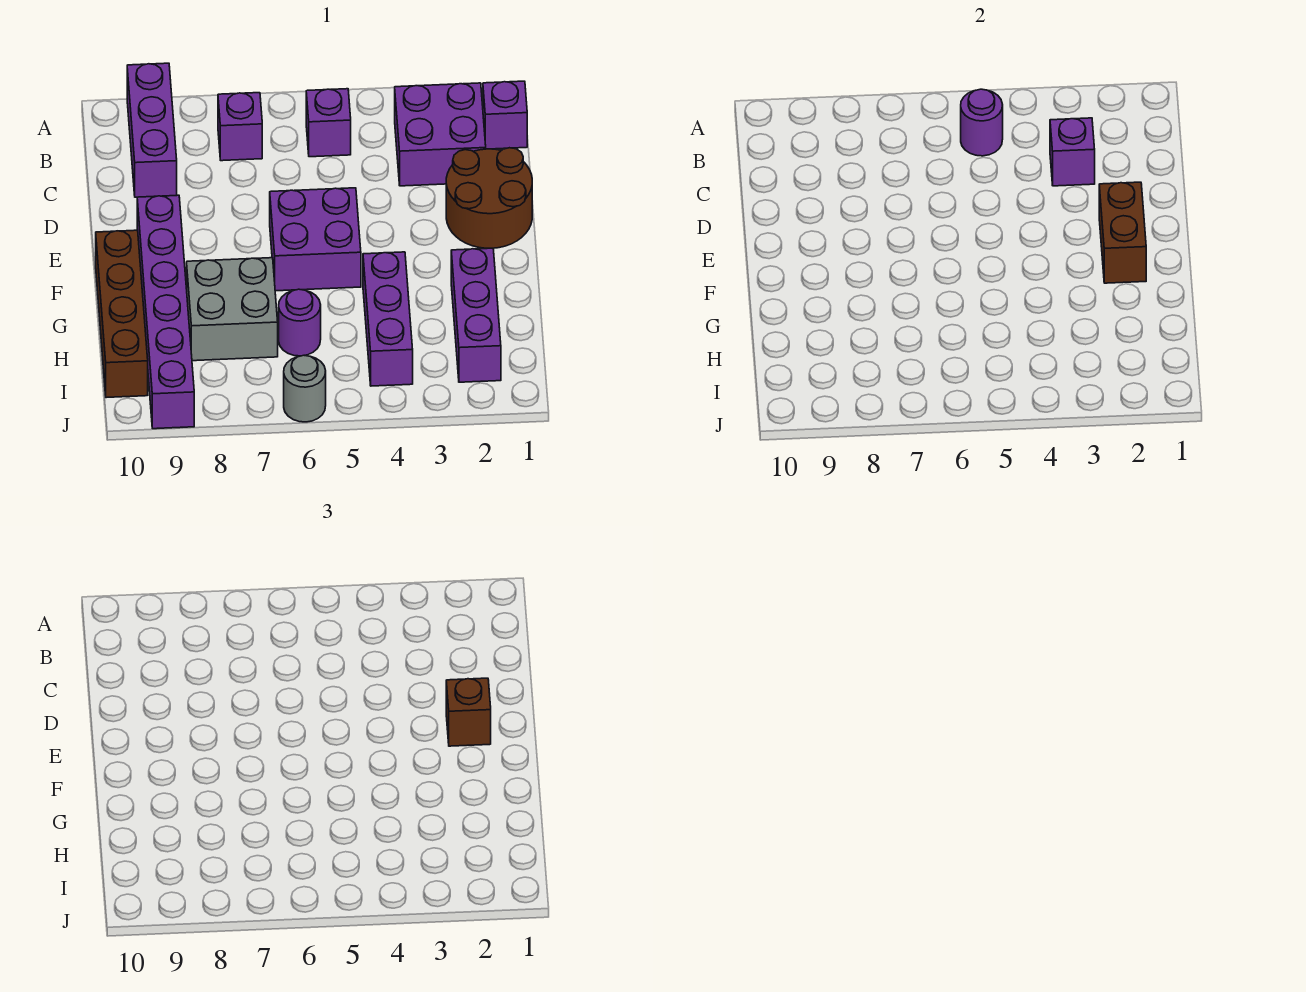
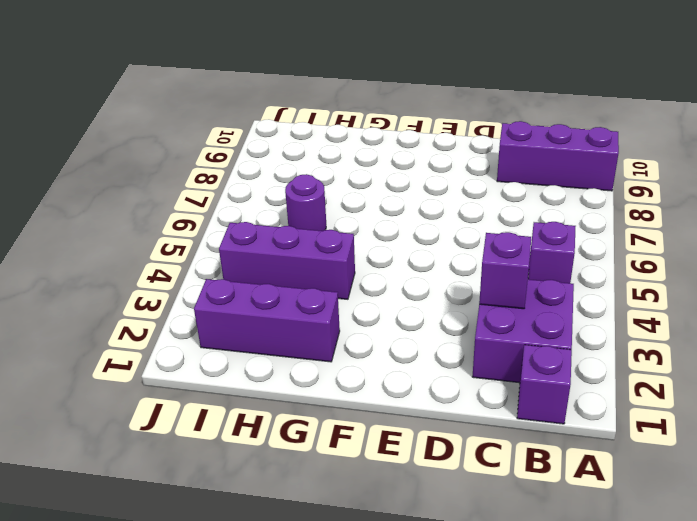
none -> purple brick B7 level 1
none -> brown round brick D1:E2 level 1
none -> purple brick E5:F6 level 1

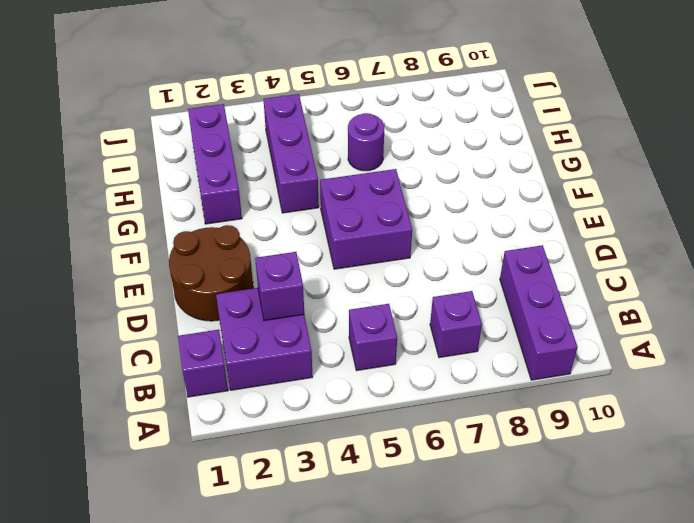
none -> purple brick E9:J9 level 1
none -> brown brick F10:I10 level 1
none -> grey brick G7:H8 level 1

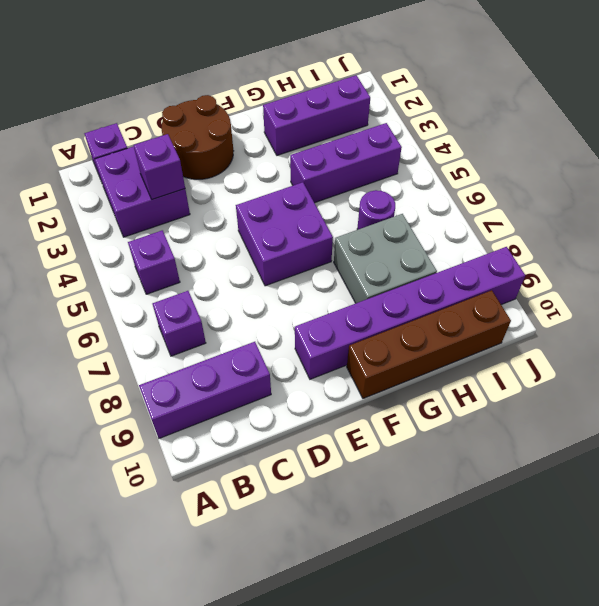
none -> grey round brick J6 level 1
none -> purple round brick B5 level 2
none -> brown brick E2:F2 level 2

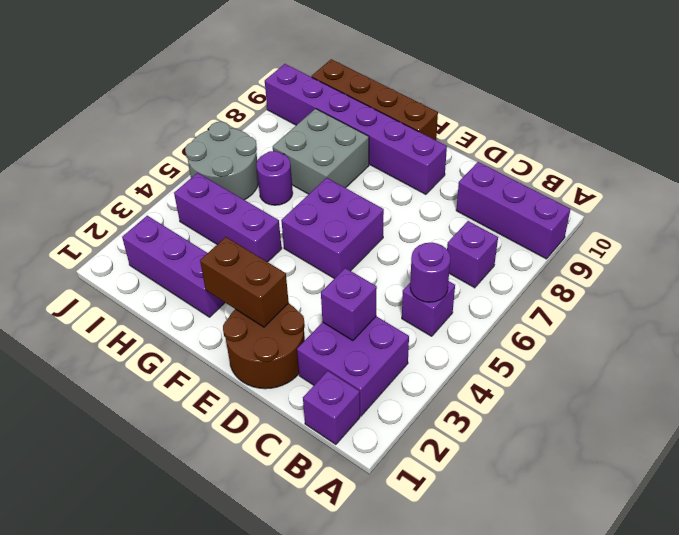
grey round brick I5:J6 level 1 -> grey round brick J6 level 1
none -> brown brick E2 level 3

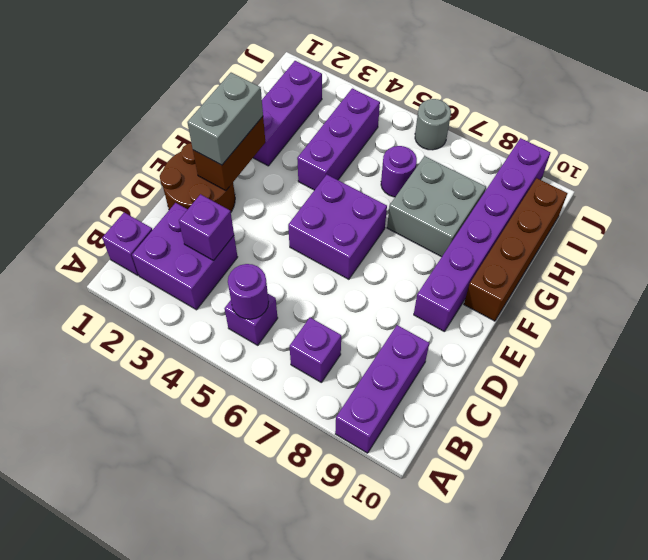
grey brick E2:F2 level 3 -> brown brick E2 level 3

